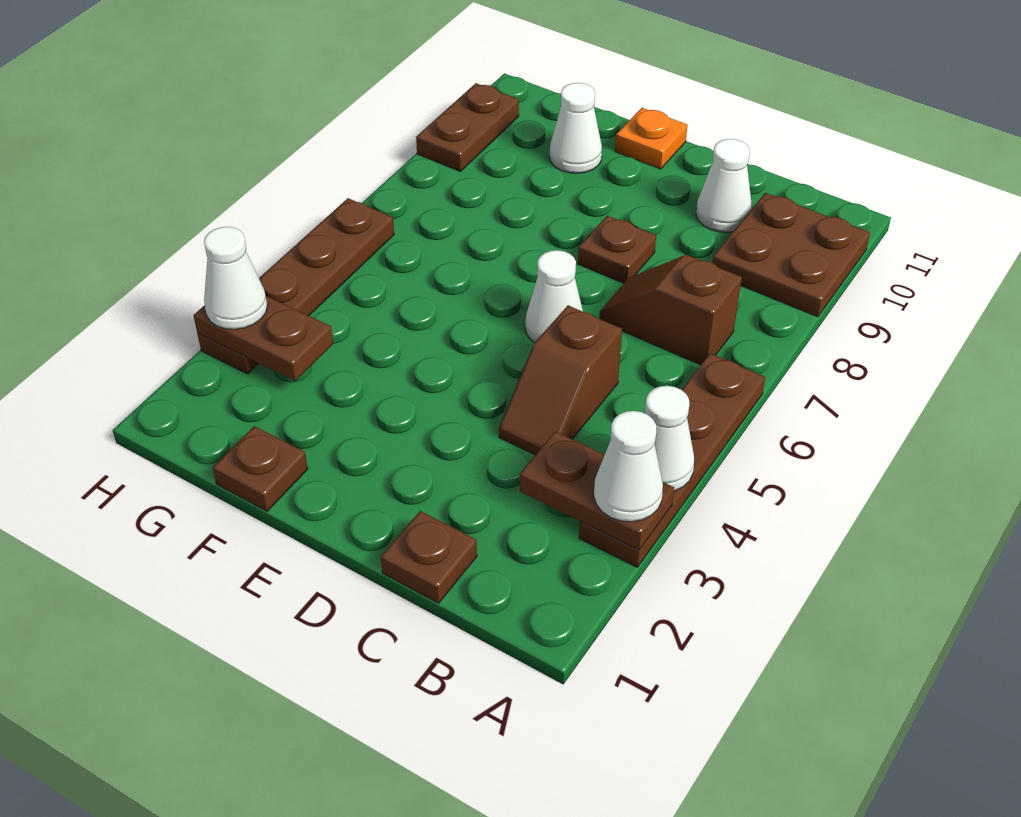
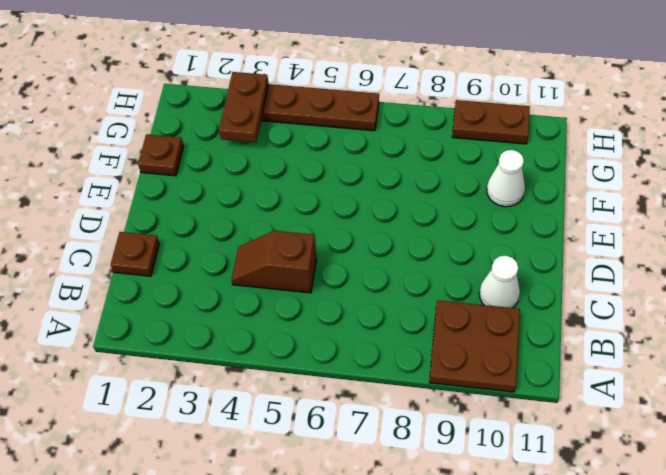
none -> brown plate A3:A6 level 1
none -> brown slope B7:C7 level 1 top B
none -> white cone D6 level 1

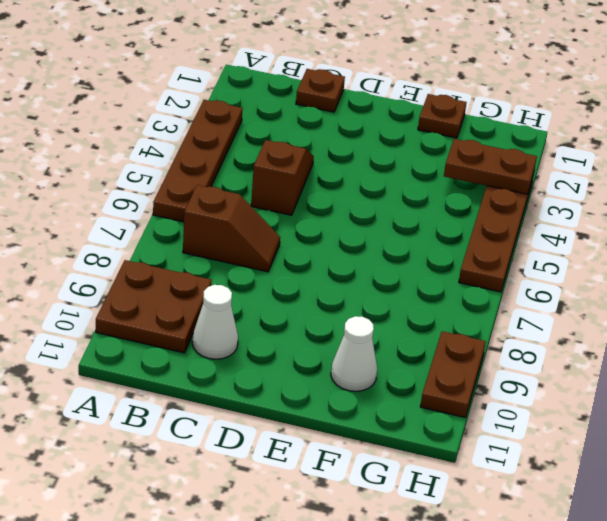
none -> white cone D6 level 1
none -> brown plate D8 level 1
none -> orange plate E11 level 1

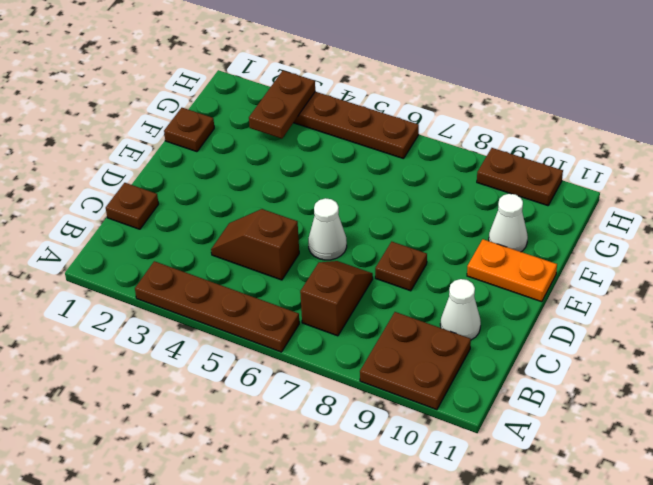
orange plate E10:E11 level 1 -> orange plate E11 level 1
none -> brown plate A3:B3 level 2
none -> white cone A4 level 2
none -> white cone A3 level 3

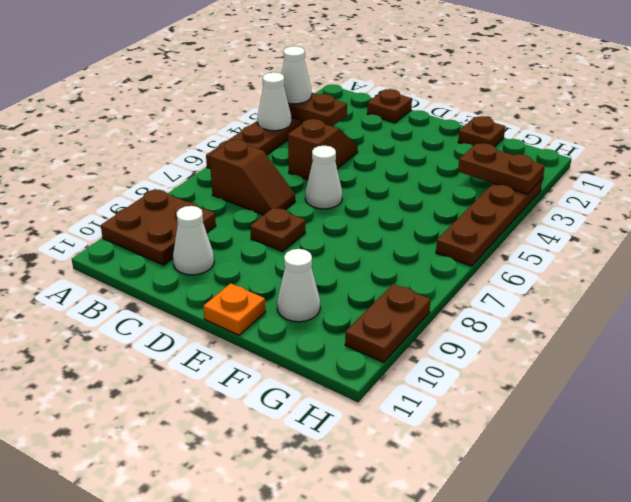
none -> white cone H3 level 3

